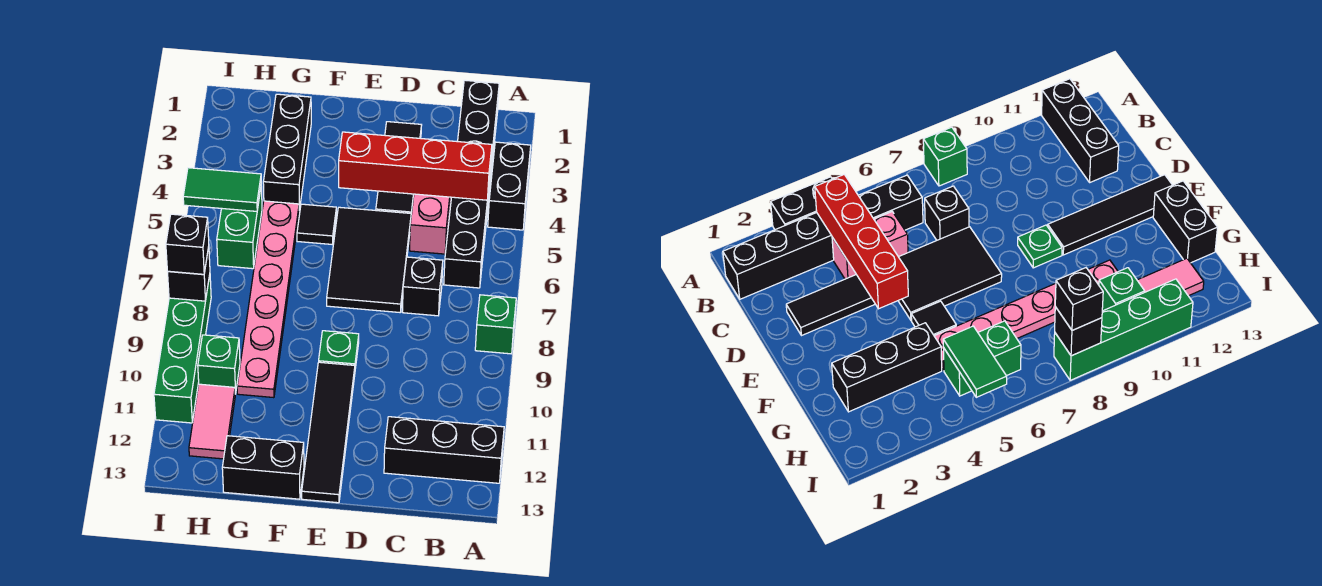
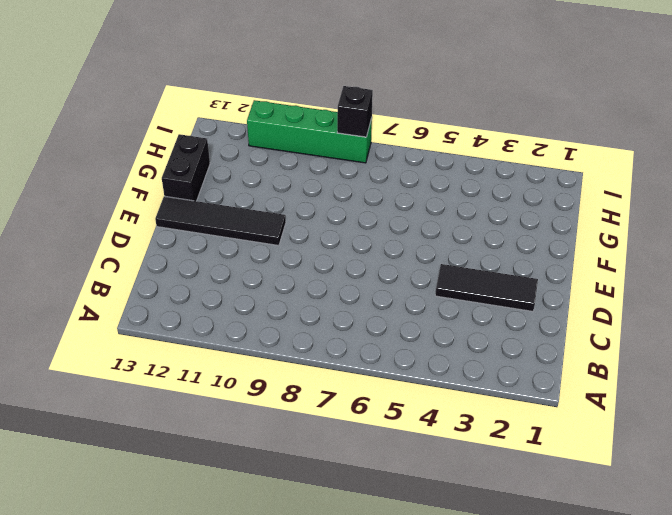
none -> black brick A3:A4 level 1
none -> green brick A8 level 1
none -> black brick A12:C12 level 1

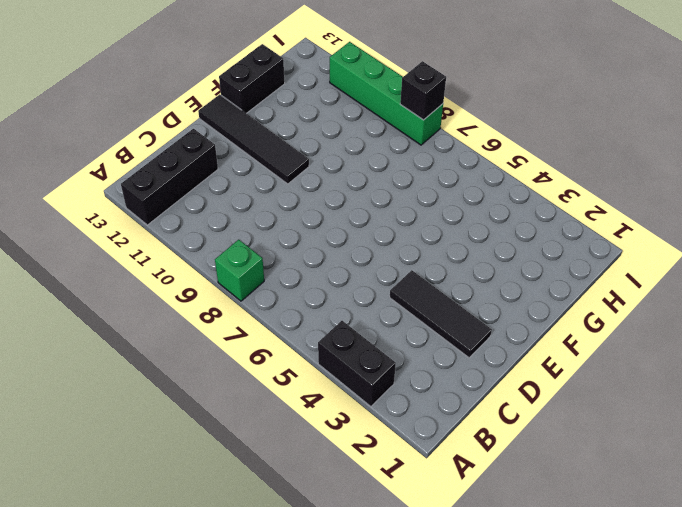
none -> black brick B1:B6 level 1
none -> pink brick C4:C5 level 1
none -> black brick C7 level 1

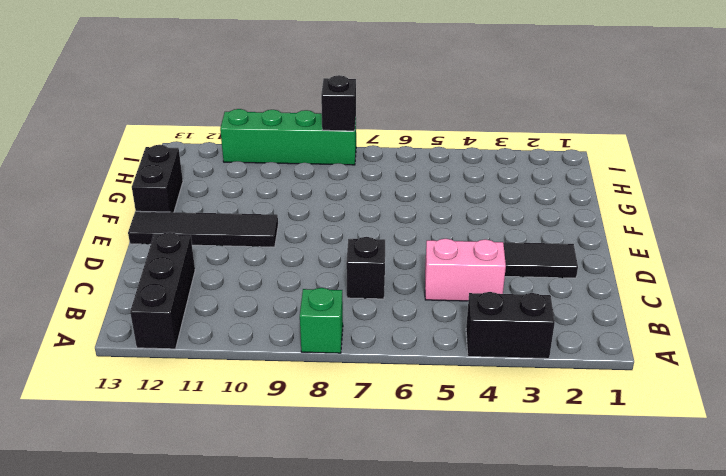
none -> black brick B1:B6 level 1
none -> black tile D5:E7 level 1
none -> green plate E9 level 1

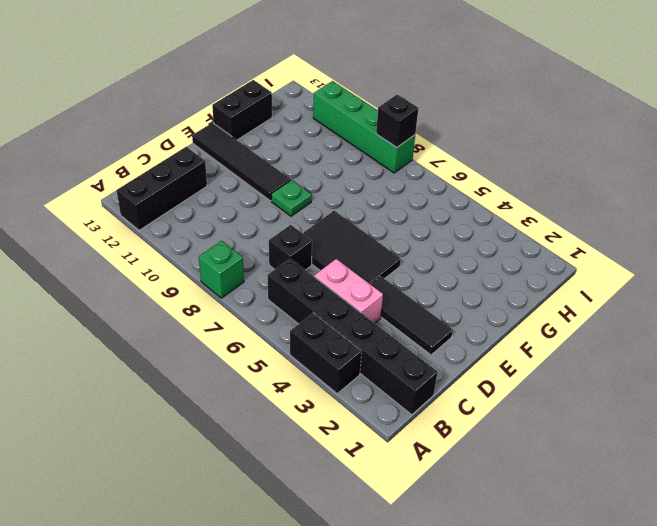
none -> black tile F5 level 1
none -> black brick G2:G4 level 1
none -> pink plate G5:G10 level 1

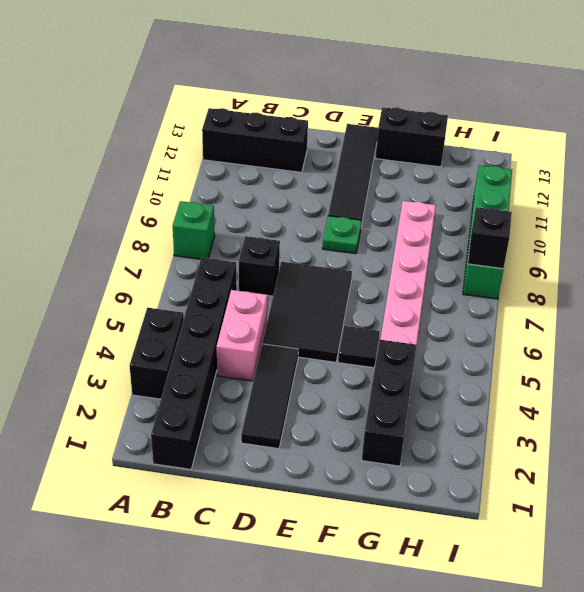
none -> green brick H5:H6 level 1
none -> green brick H10 level 1
none -> pink tile H11:H12 level 1

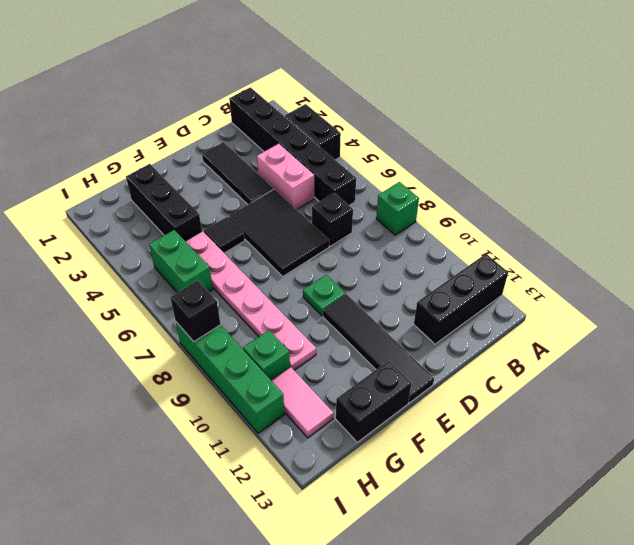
none -> red brick B4:E4 level 2
none -> green tile H5:I5 level 2
none -> black brick I8 level 3

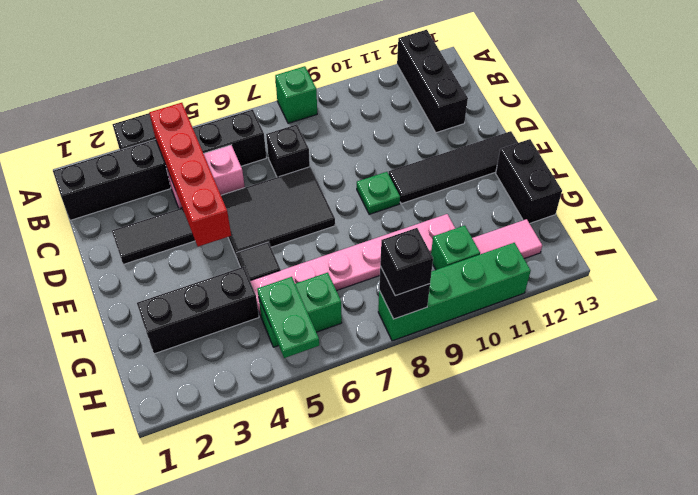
green plate H5:I5 level 2 -> green tile H5:I5 level 2

